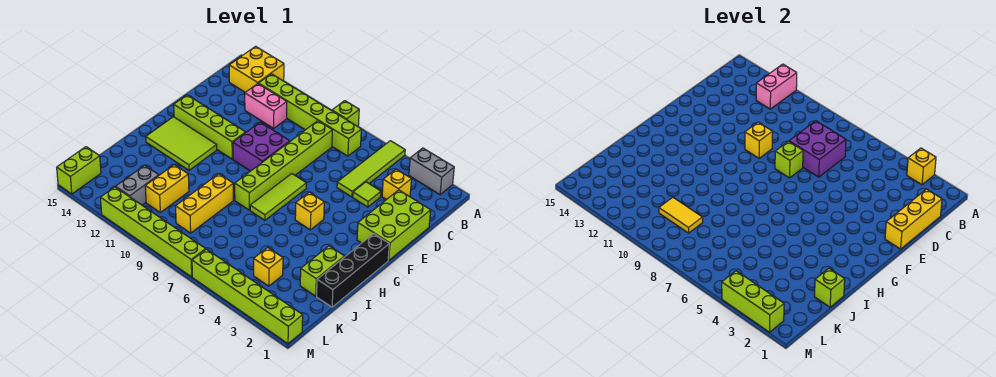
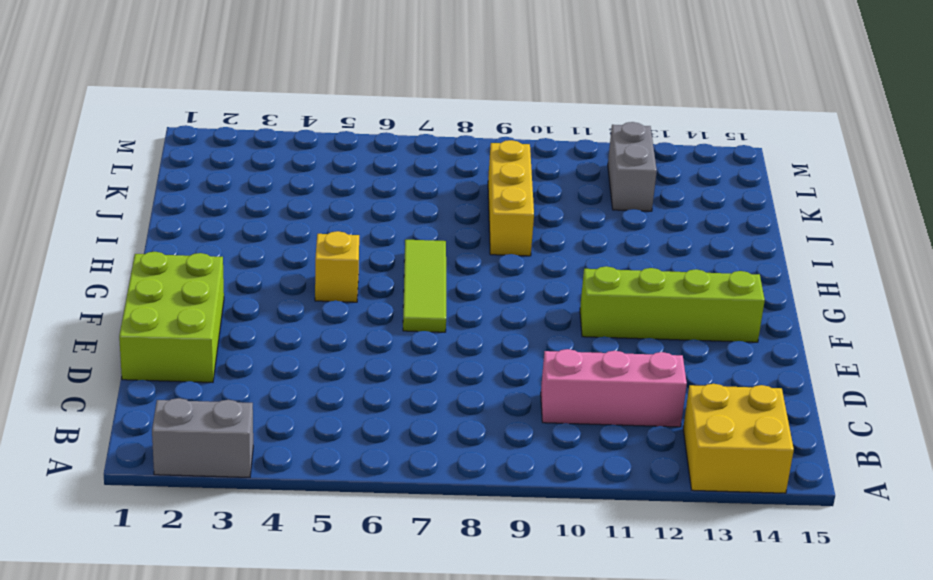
pink brick C10:C12 level 1 -> pink brick C11:C12 level 1
none -> lime tile A5:D5 level 1
none -> lime brick A8 level 1
none -> lime brick B7:B12 level 1
none -> yellow brick C3 level 1

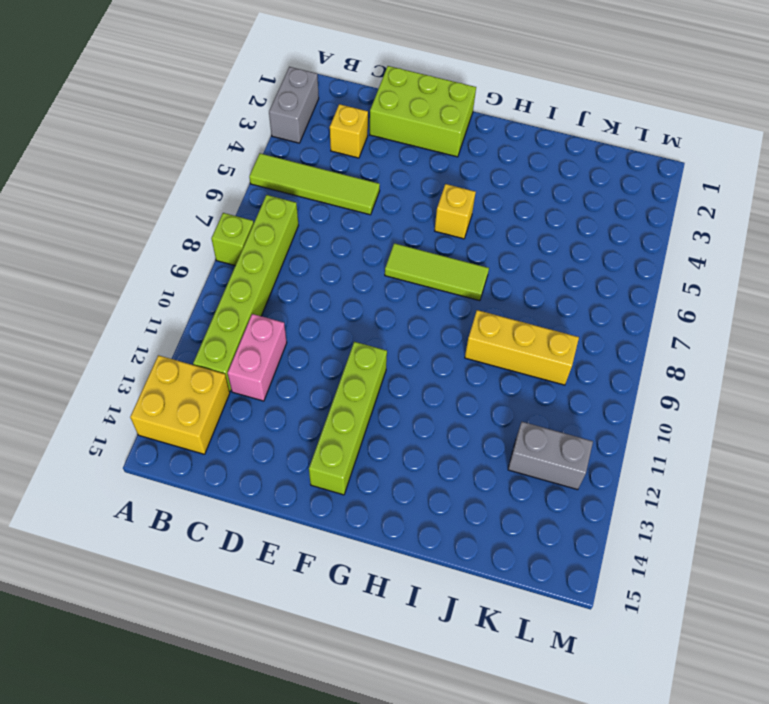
none -> lime brick C8:H8 level 1
none -> lime tile D4 level 1
none -> purple brick E9:F10 level 1
none -> black brick G1:J1 level 1

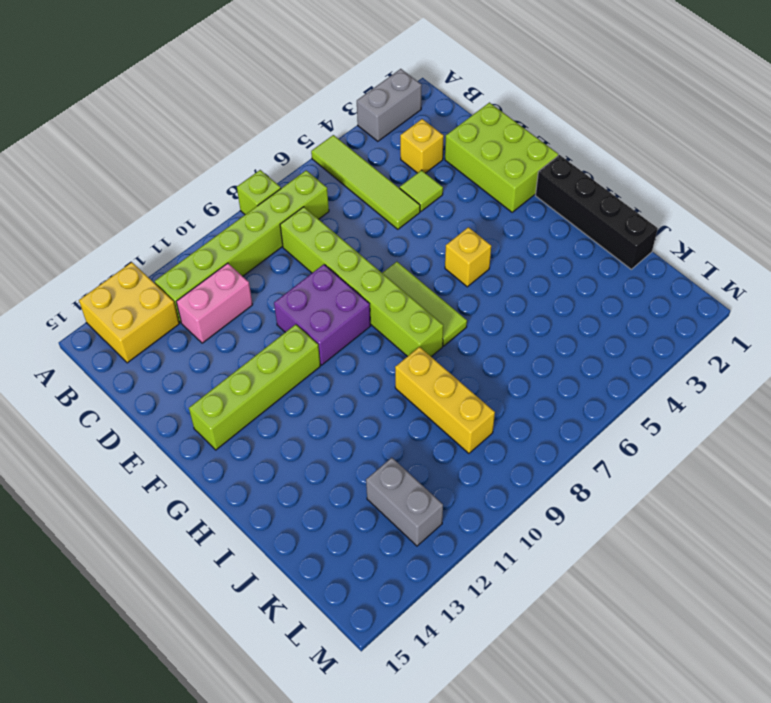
none -> lime tile G12:H14 level 1
none -> lime brick I2:J2 level 1
none -> yellow brick J11:K11 level 1
none -> yellow brick K4 level 1

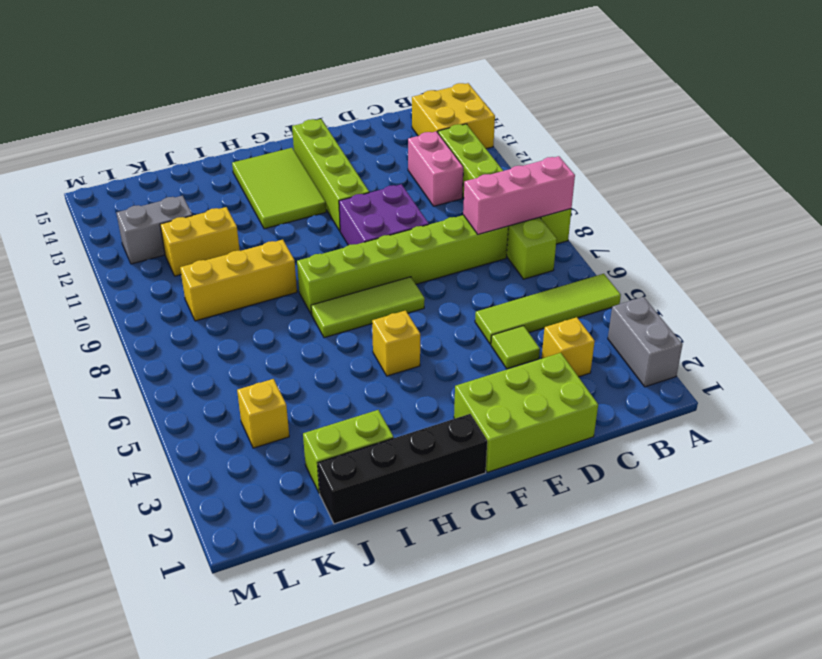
pink brick A8:C8 level 2 -> purple brick C7:D8 level 2
none -> lime brick L15:M15 level 1
none -> lime brick M1:M6 level 1
none -> lime brick M7:M12 level 1
none -> yellow brick A3 level 2

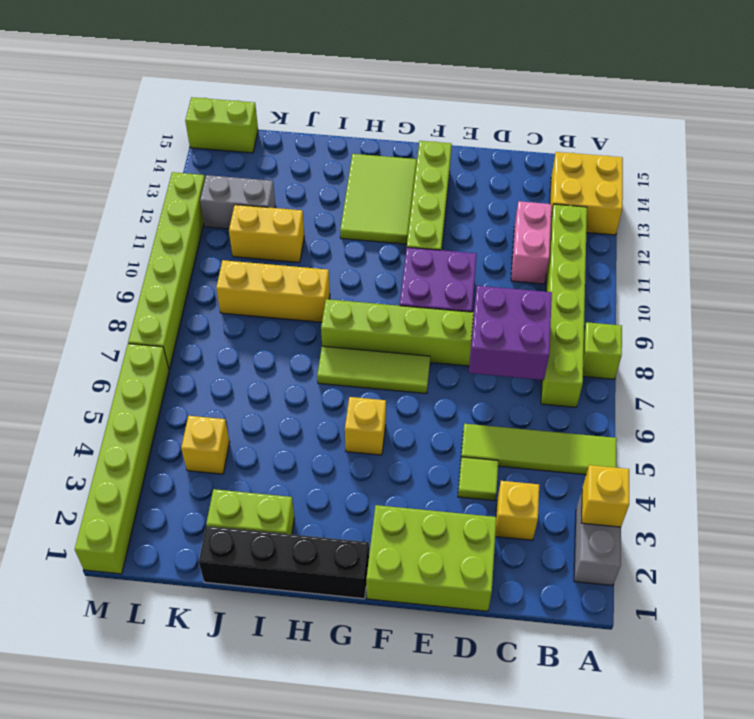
none -> pink brick A12:B12 level 2
none -> yellow brick C1:E1 level 2
none -> lime brick E8 level 2
none -> yellow brick E10 level 2

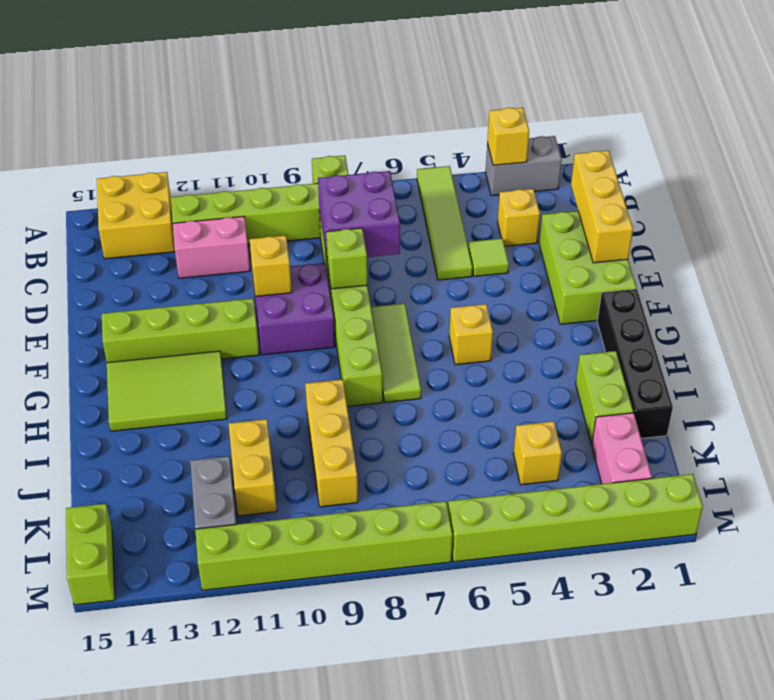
pink brick K2:L2 level 1 -> pink brick A12:B12 level 2
none -> lime brick J1 level 2
none -> yellow tile K9:K10 level 2
none -> lime brick M2:M4 level 2

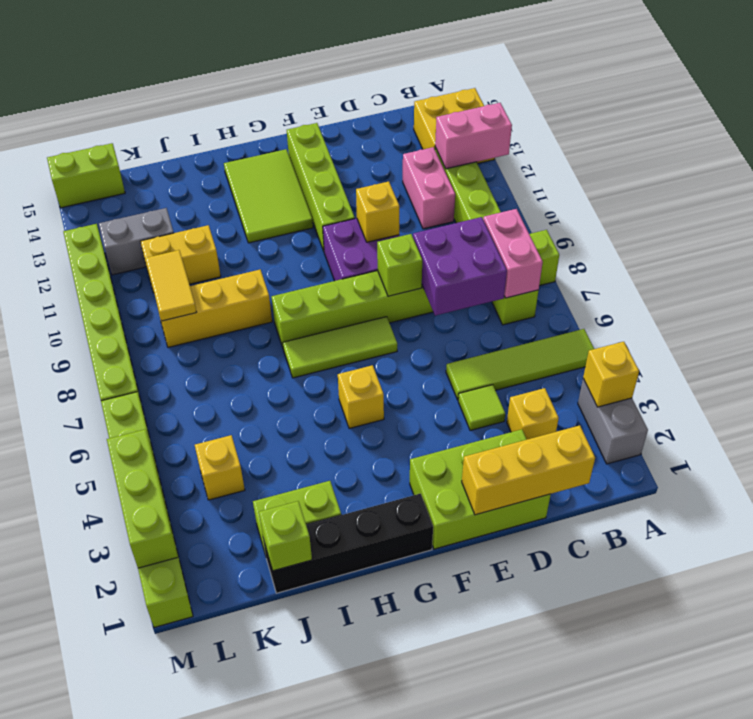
pink brick B7:B8 level 2 -> none

